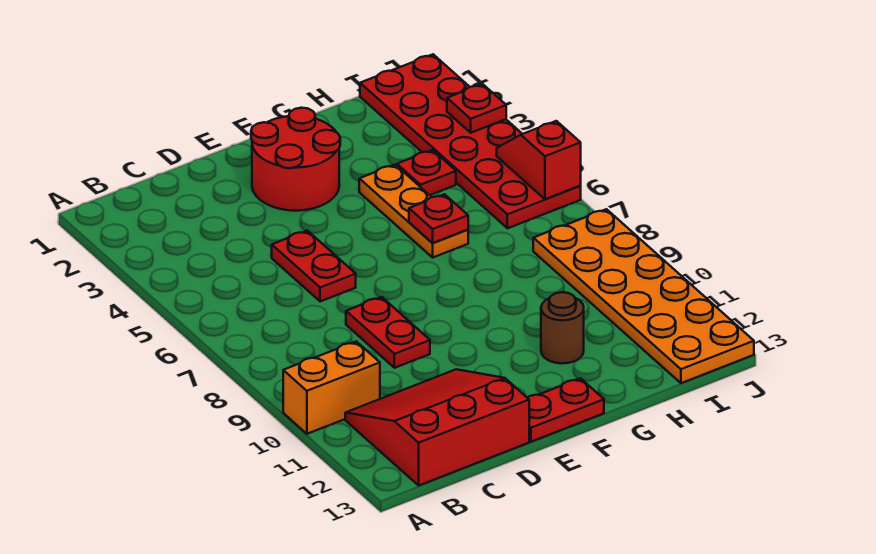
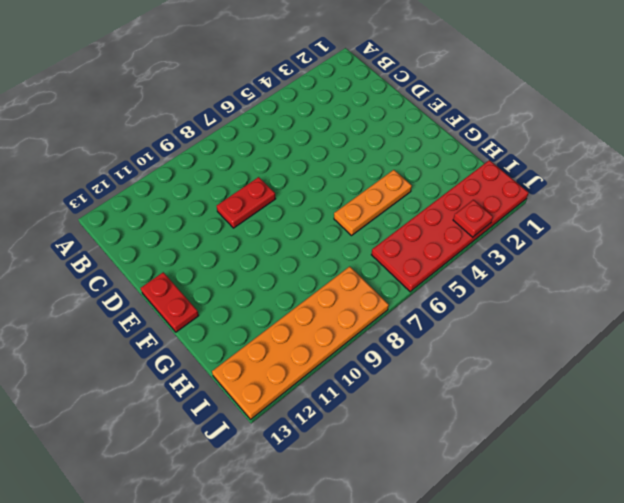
none -> orange brick A10:B10 level 1
none -> red slope B11:D13 level 1 top 13
none -> red plate D5:D6 level 1

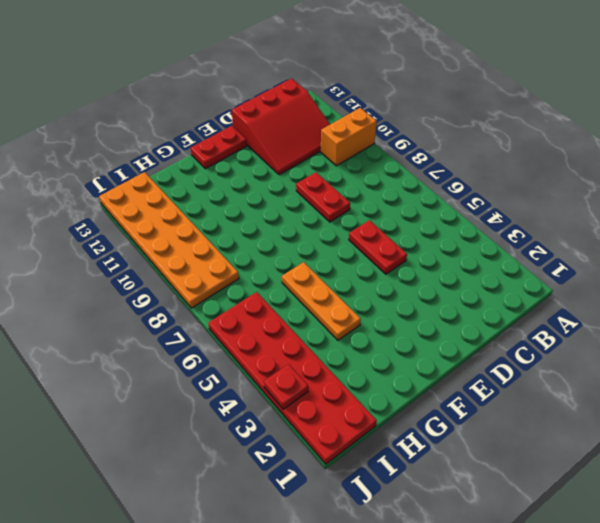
none -> red round brick E2:F3 level 1
none -> brown round brick G11 level 1
none -> red plate H4 level 1

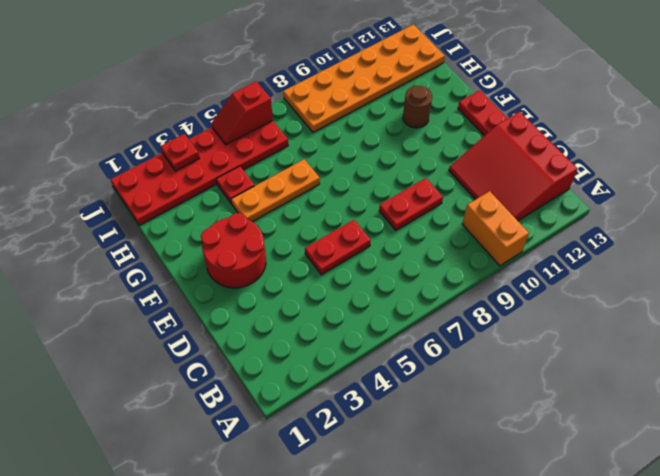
none -> red plate G6 level 2

